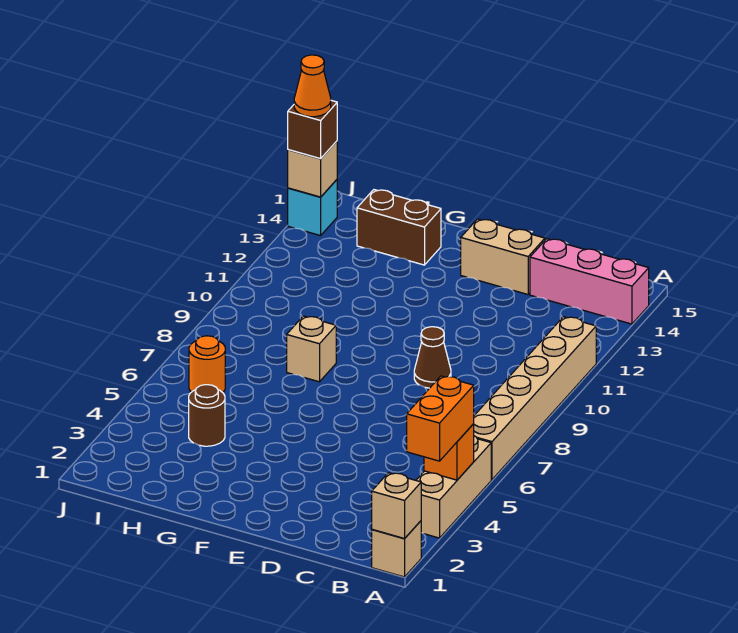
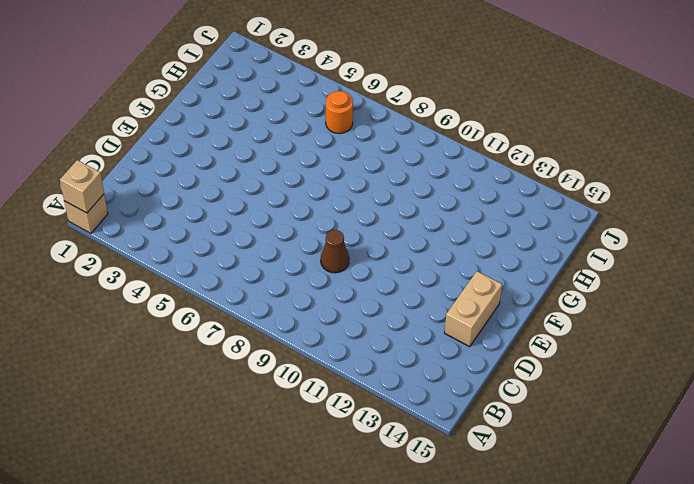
none -> tan brick A3:A5 level 1
none -> tan brick A6:A11 level 1
none -> pink brick A14:C14 level 1

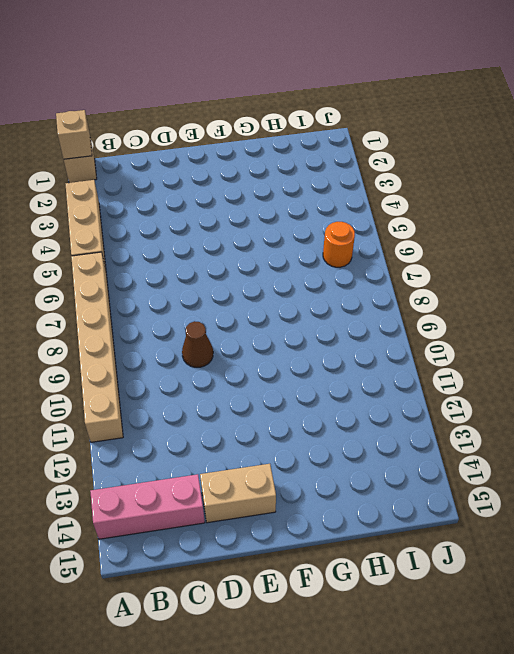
none -> tan brick G8 level 1
none -> brown brick G14:H14 level 1
none -> brown round brick H4 level 1

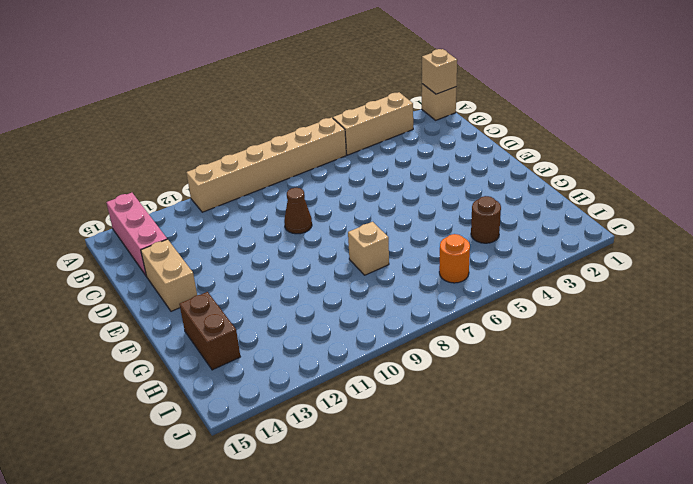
none -> cyan brick J14 level 1
none -> orange brick A4 level 2
none -> tan brick J14 level 2

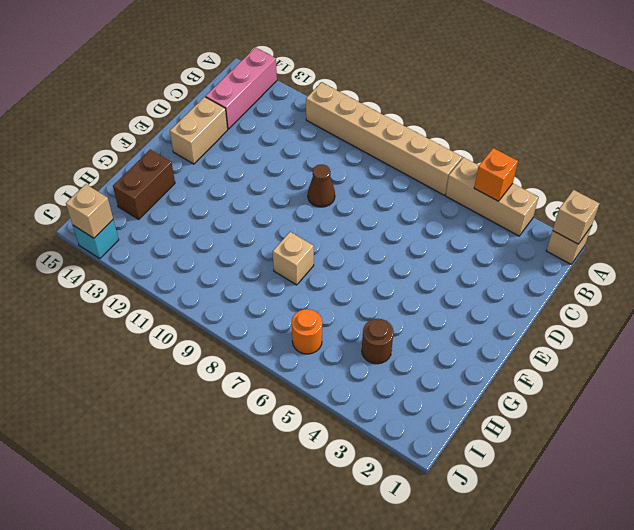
none -> orange brick A3:A4 level 3
none -> brown brick J14 level 3
none -> orange cone J14 level 4

